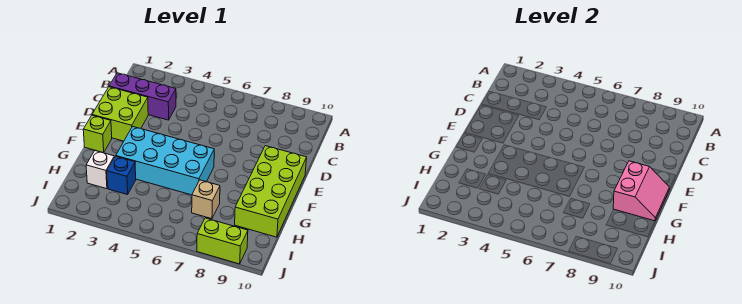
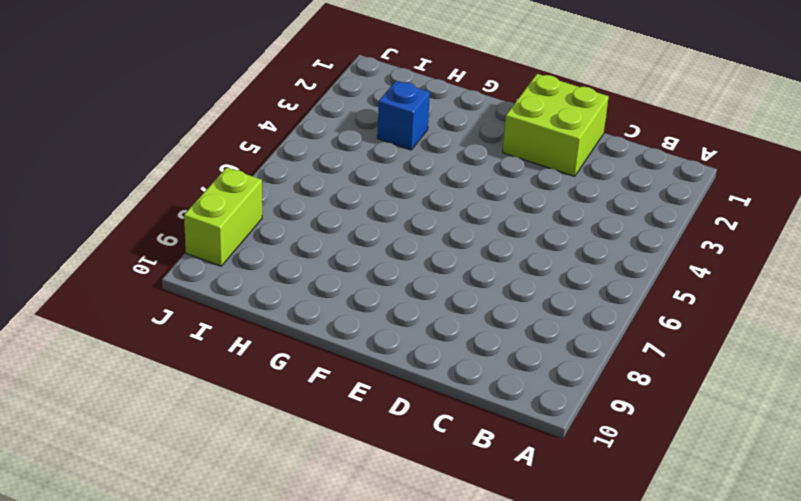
none -> purple brick C1:C3 level 1
none -> lime brick E9:H10 level 1

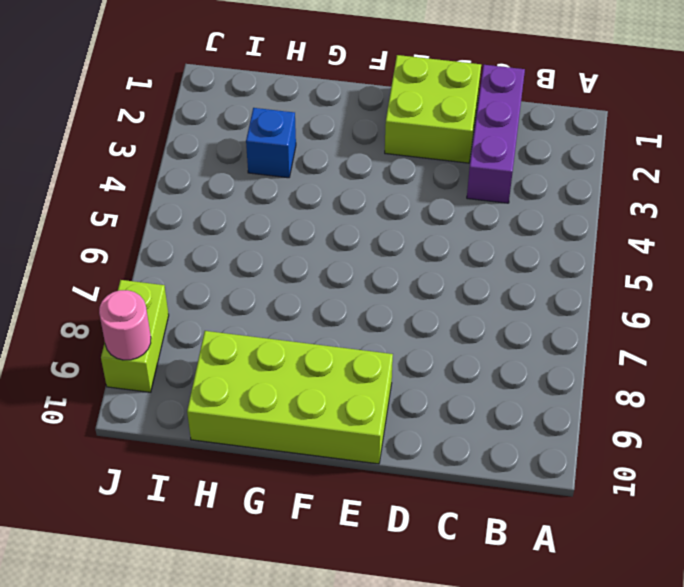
pink round brick J9 level 2 -> none
none -> lime brick F1 level 1
none -> cyan brick F3:G6 level 1

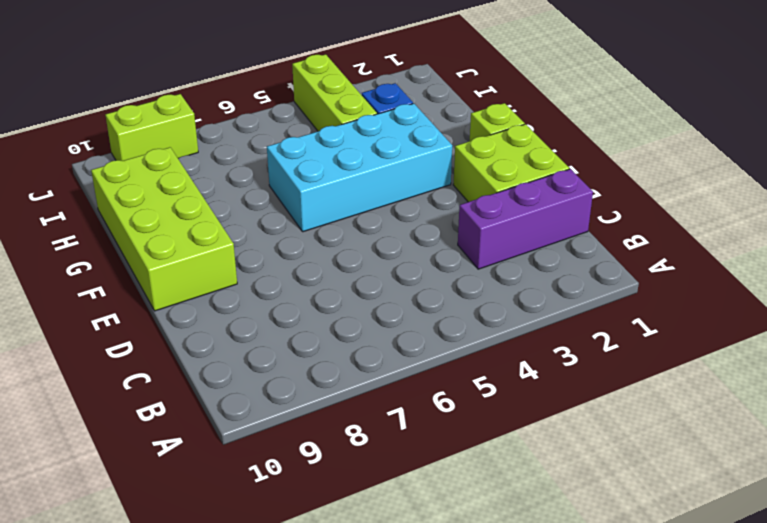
lime brick H4:J4 level 1 -> none
none -> white brick H2 level 1
none -> tan brick H7 level 1

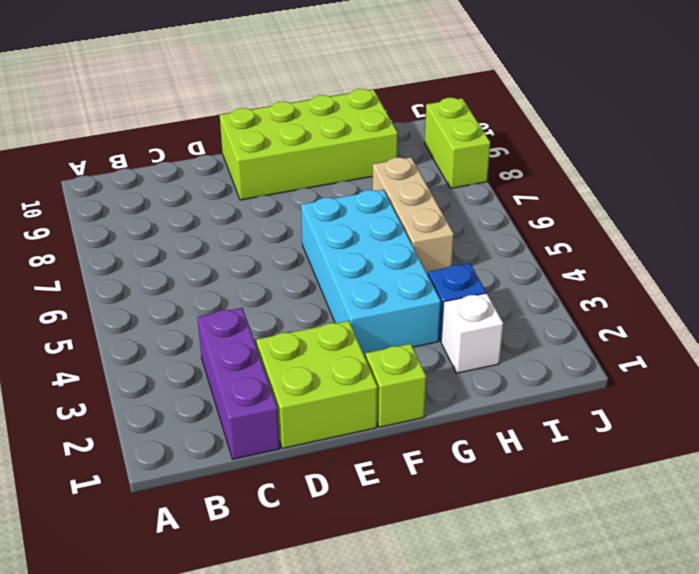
tan brick H5:H7 level 1 -> tan brick H7 level 1
none -> pink slope F9:G10 level 2 top 9

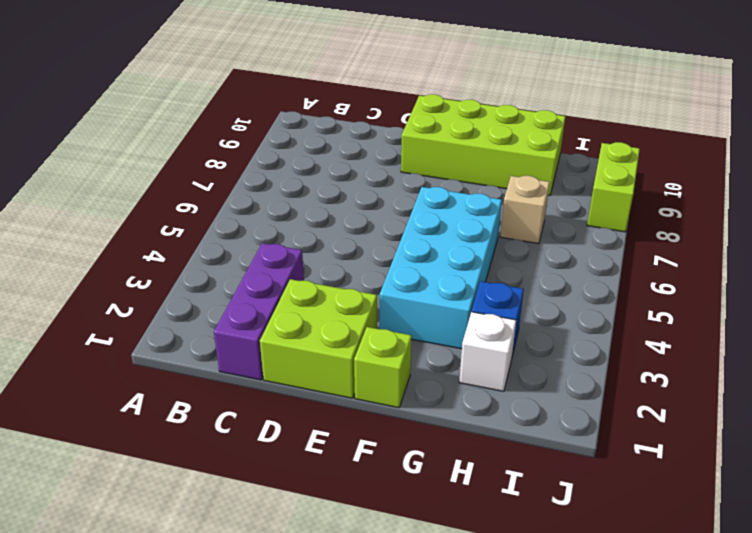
none -> pink slope F9:G10 level 2 top 9

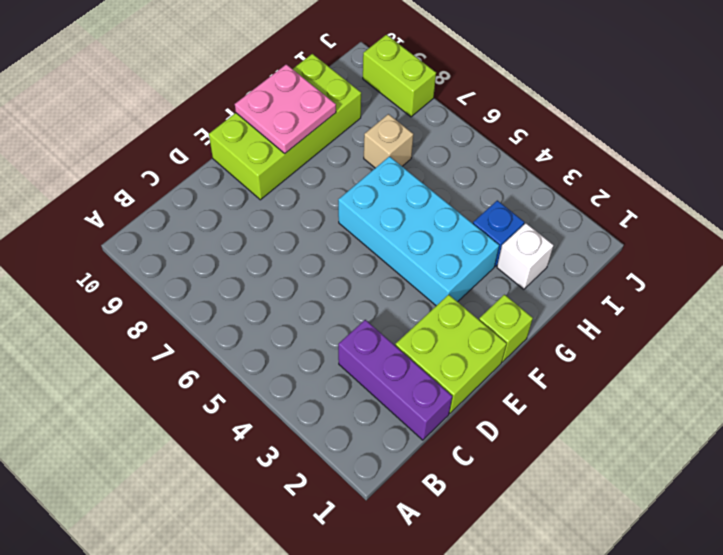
pink plate F9:G10 level 2 -> pink slope F9:G10 level 2 top 9

